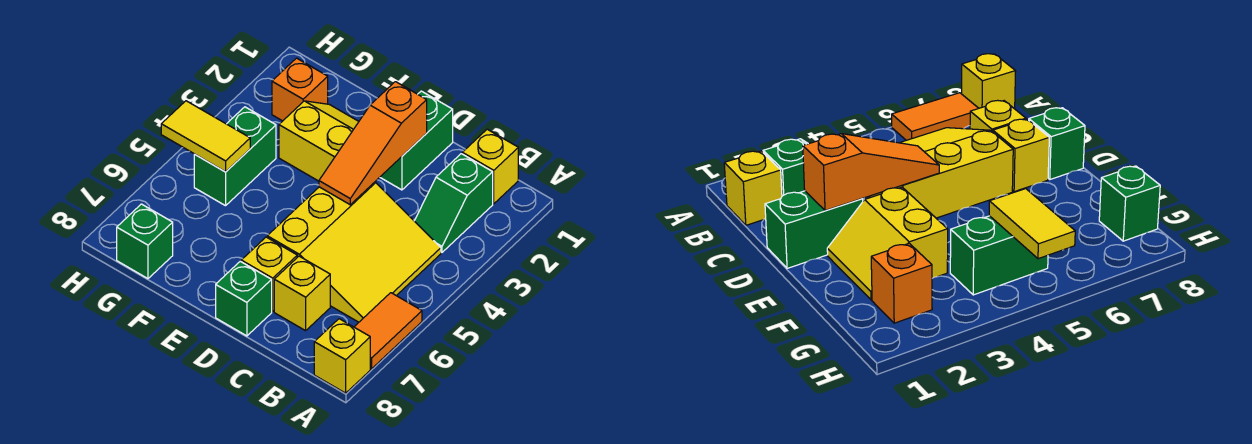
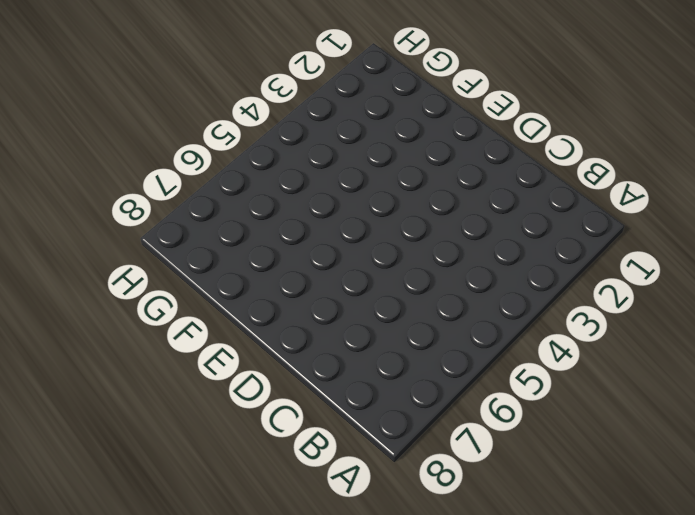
none -> orange tile A6:A7 level 1
none -> yellow brick A8 level 1
none -> yellow brick B1 level 1

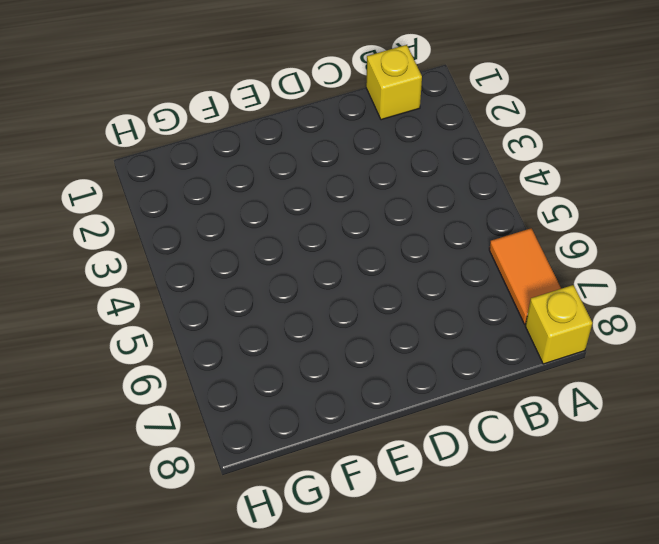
none -> green slope B2:B3 level 1 top 2
none -> yellow slope B4:D6 level 1 top D
none -> yellow brick C7 level 1

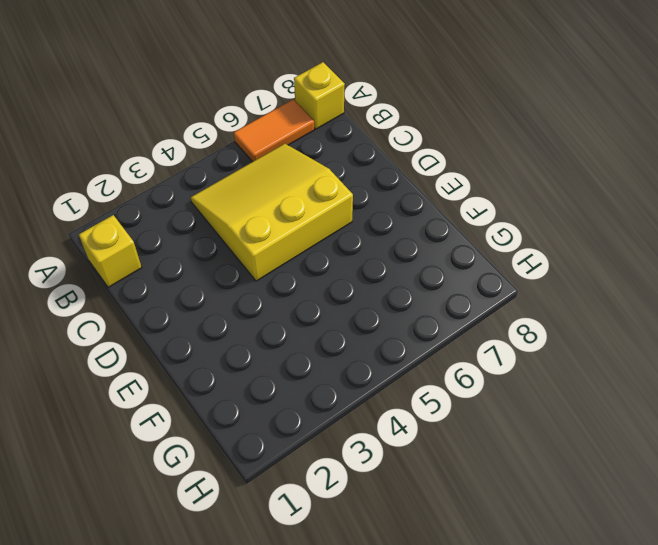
none -> green slope B2:B3 level 1 top 2
none -> yellow brick C7 level 1
none -> green brick D1:D2 level 1

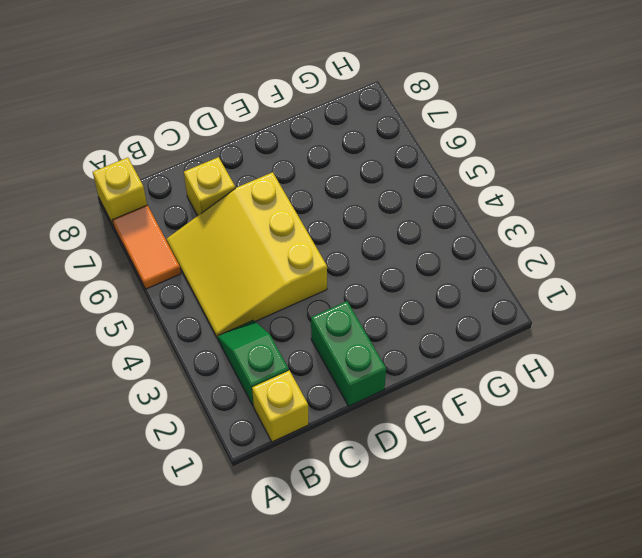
none -> yellow brick D7 level 1
none -> green brick D8 level 1
none -> yellow slope E2:F3 level 1 top 3

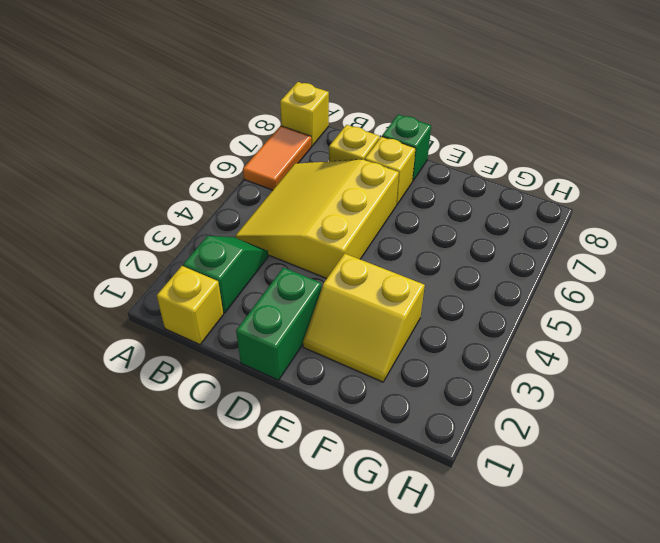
none -> orange brick G2 level 1
none -> green brick G4:G5 level 1
none -> green brick G8 level 1

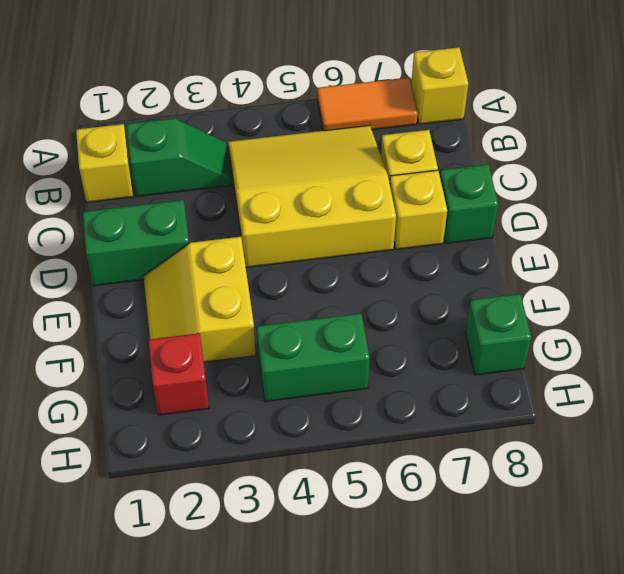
red brick G2 level 1 -> orange brick G2 level 1
none -> orange slope D2:D4 level 2 top 2
none -> yellow tile G5:H5 level 2

